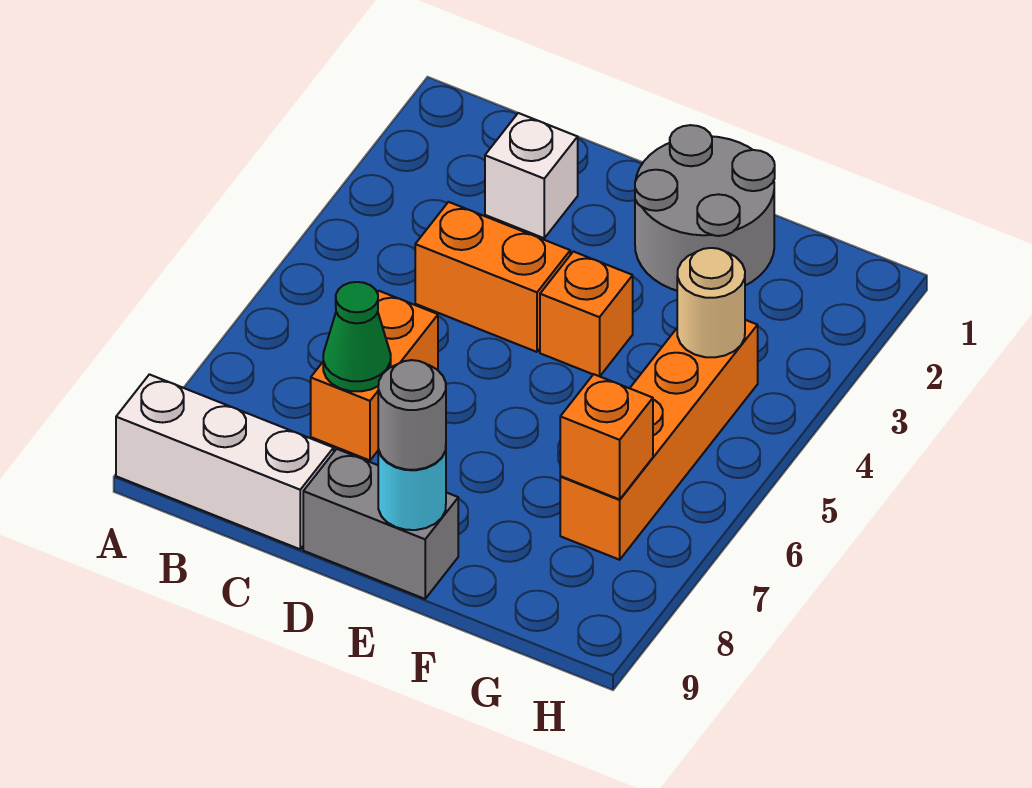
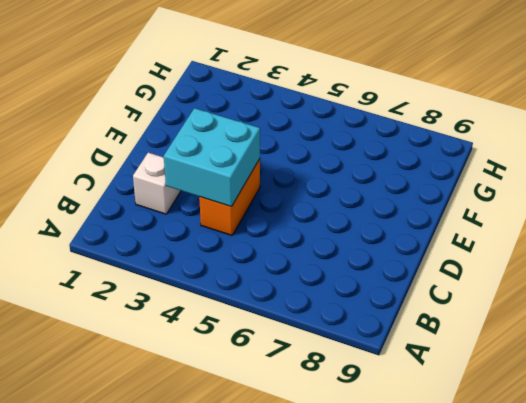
cyan brick C3:D4 level 2 -> none
none -> white brick A9:C9 level 1
none -> orange brick C6:C7 level 1
none -> grey brick D9:E9 level 1

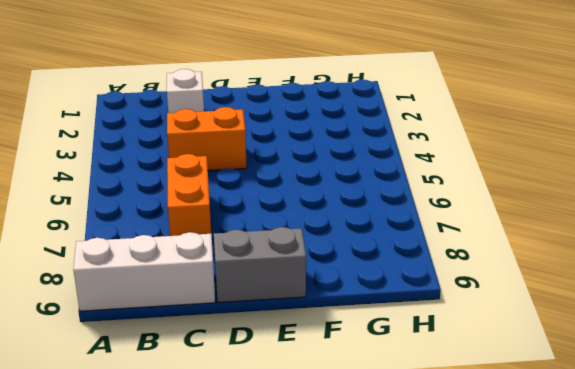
none -> grey round brick E1:F2 level 1
none -> orange brick E4 level 1
none -> orange brick G4:G7 level 1

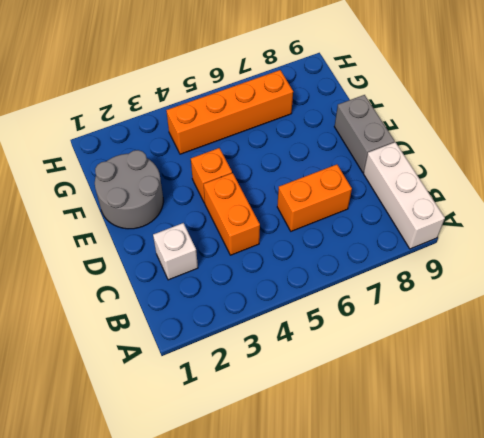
none -> green cone C7 level 2
none -> cyan round brick E9 level 2
none -> tan round brick G4 level 2

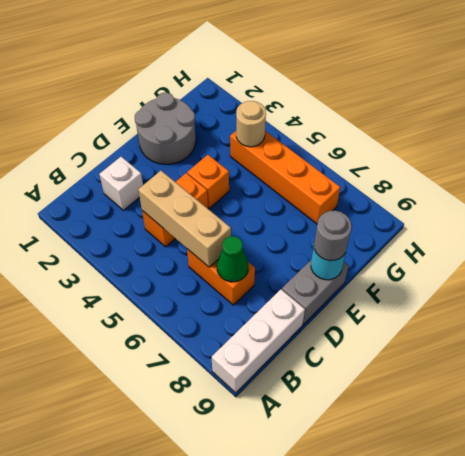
tan brick C4:C6 level 2 -> none
none -> orange brick G7 level 2

